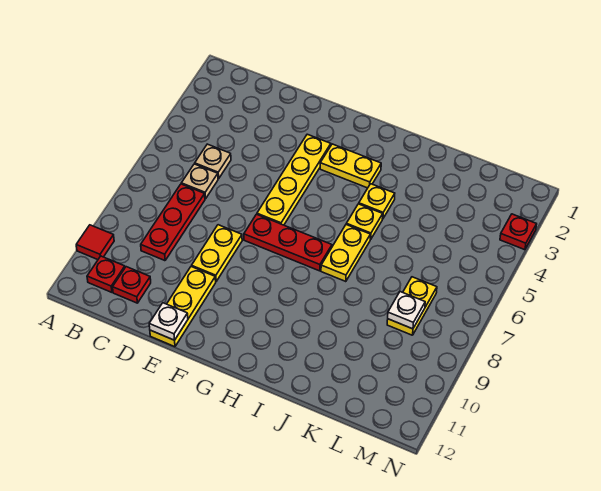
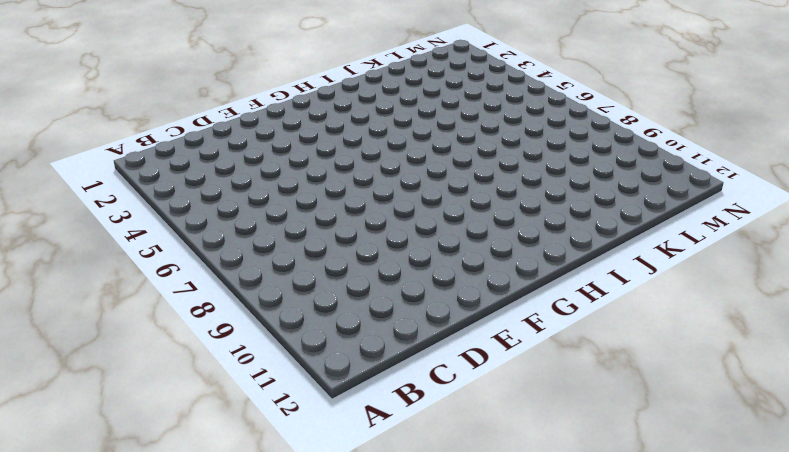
none -> red tile A10 level 1
none -> red plate B11 level 1
none -> tan plate C5 level 1

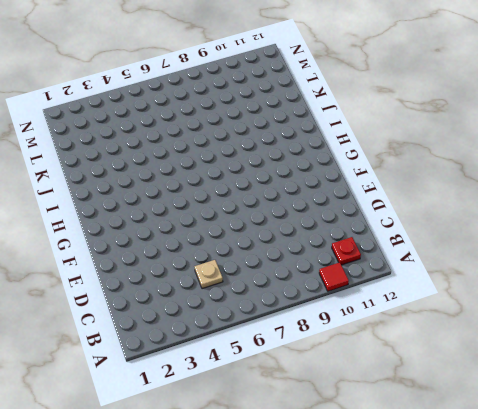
none -> tan plate C6 level 1
none -> red plate C7:C9 level 1
none -> red plate C11 level 1

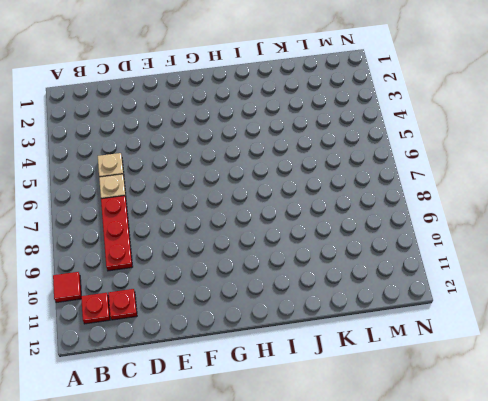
none -> yellow plate E8:E9 level 1
none -> yellow plate E10:E12 level 1
none -> yellow plate F3:F6 level 1

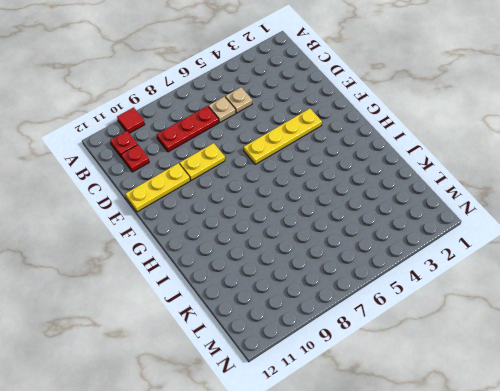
none -> red plate F7:H7 level 1
none -> yellow plate G3:H3 level 1
none -> yellow plate I4 level 1

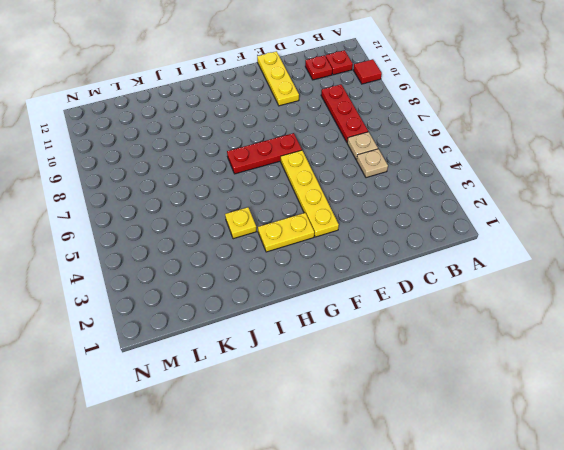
none -> yellow plate E8:E9 level 1
none -> yellow plate I5 level 1
none -> yellow plate I6:I7 level 1

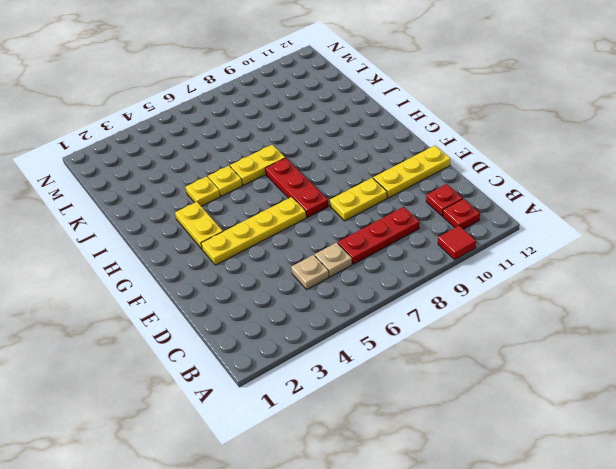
none -> yellow plate L7:L8 level 1
none -> red plate N3 level 1
none -> white plate E12 level 2

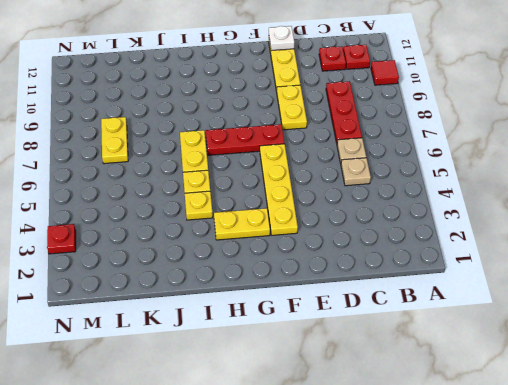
none -> white plate L8 level 2

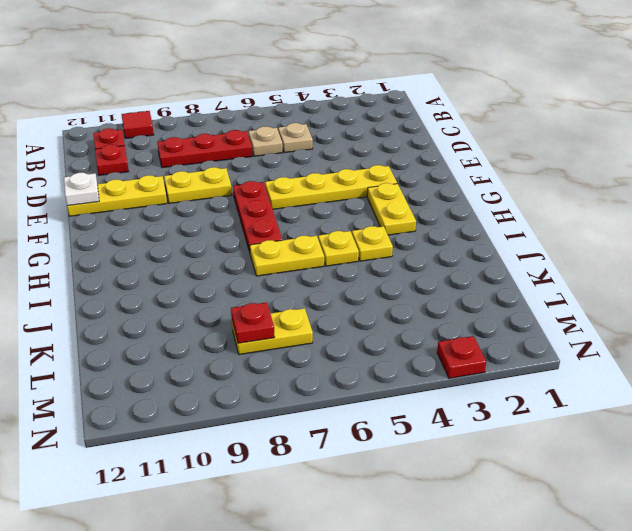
red plate L8 level 2 -> white plate L8 level 2

